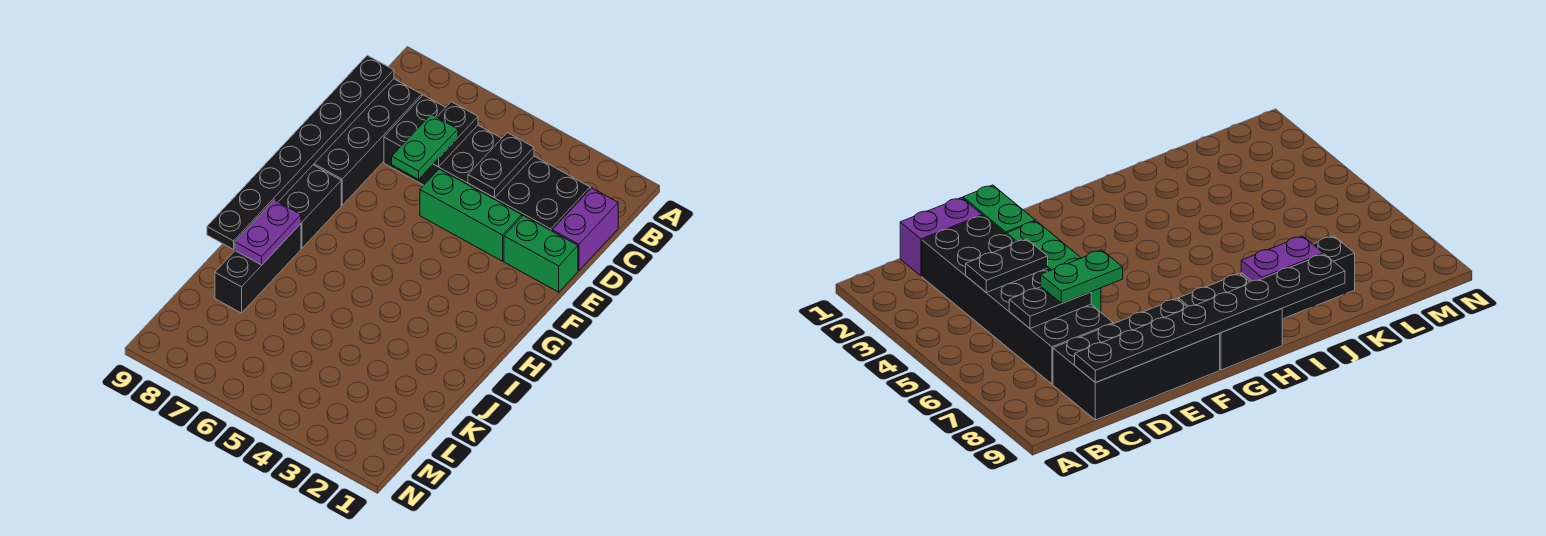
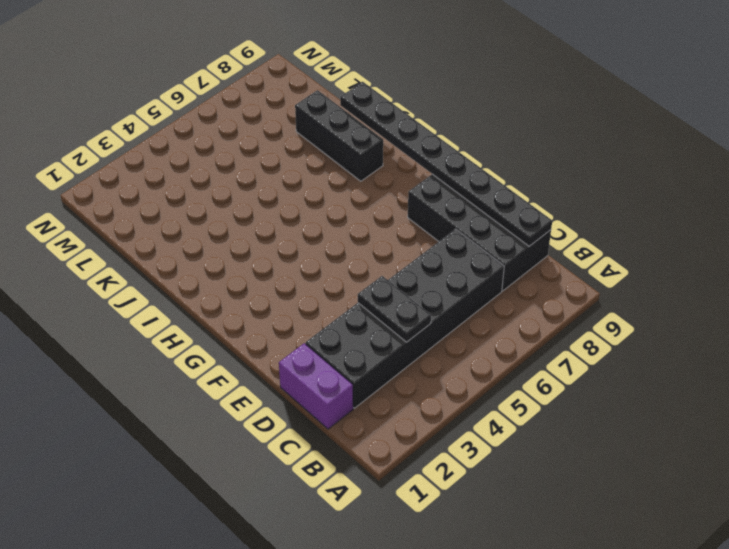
none -> green brick E1:E2 level 1
none -> green brick E3:E5 level 1
none -> black brick G8:H9 level 1

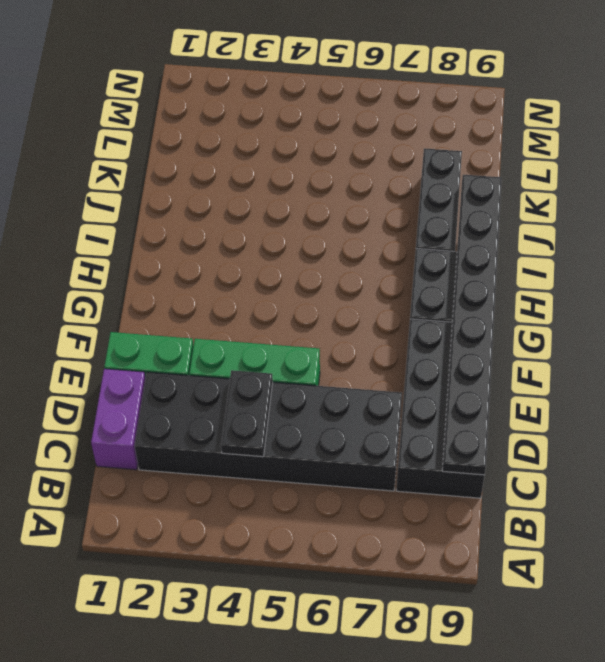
none -> black plate C6:D6 level 2
none -> purple plate I8:J8 level 2
none -> green plate D6:E6 level 3

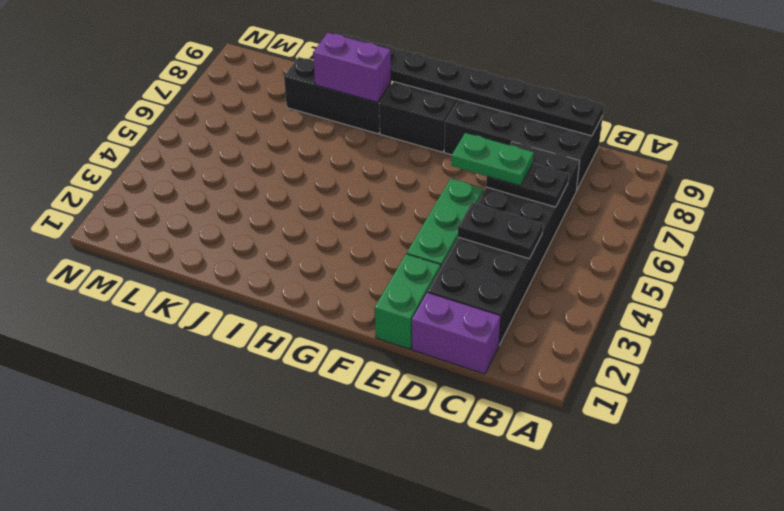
purple brick I8:J8 level 2 -> purple plate I8:J8 level 2

